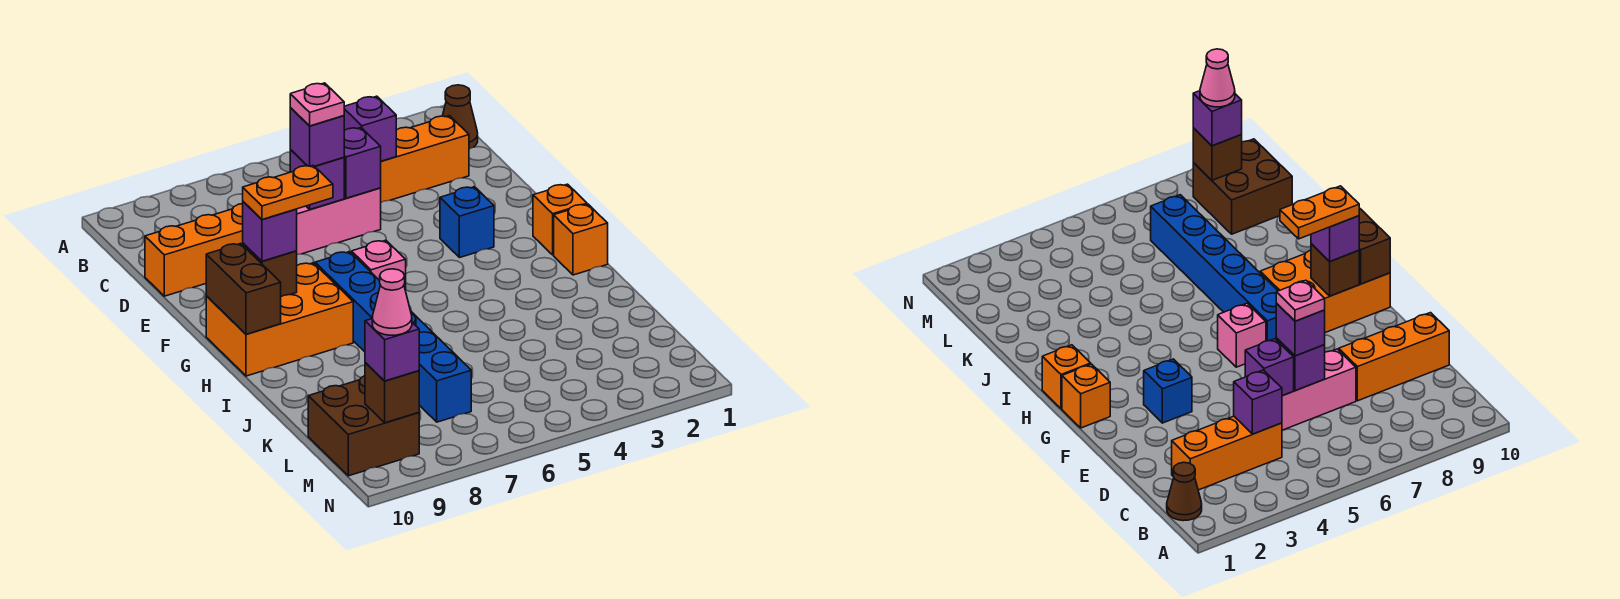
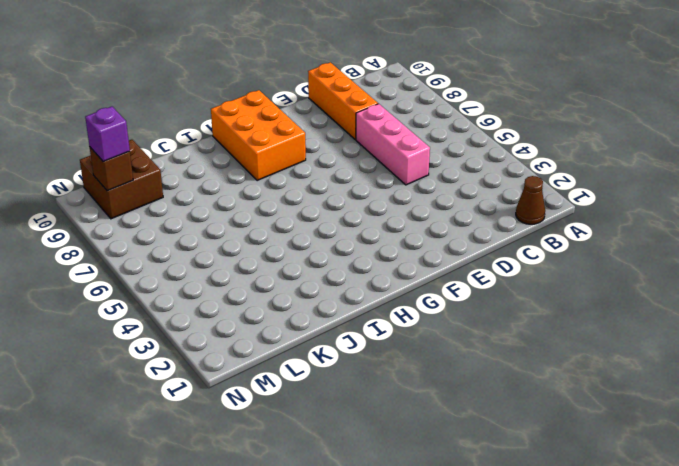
none -> orange brick C2:C4 level 1
none -> blue brick F3 level 1
none -> orange brick G1 level 1

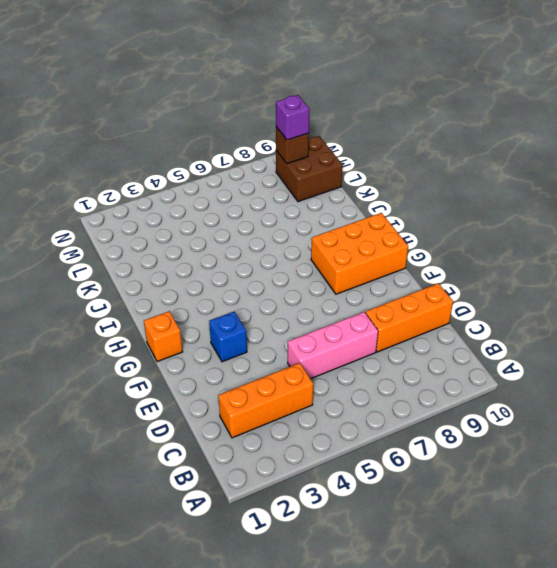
none -> brown cone B1 level 1
none -> pink brick G6 level 1
none -> blue brick G7:L7 level 1

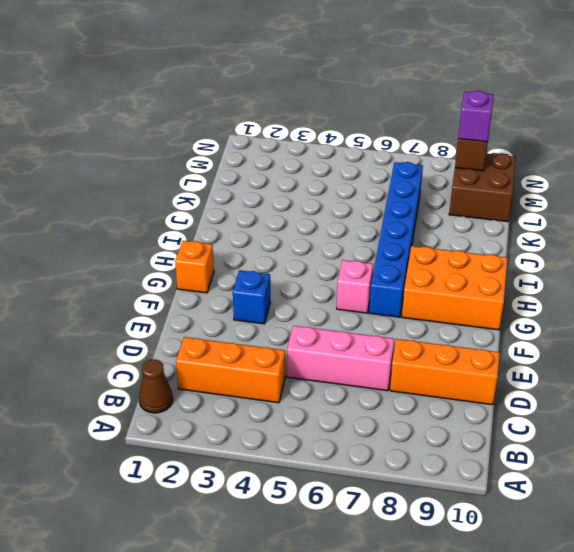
none -> orange brick H1 level 1
none -> purple brick C4 level 2
none -> purple brick D5 level 2

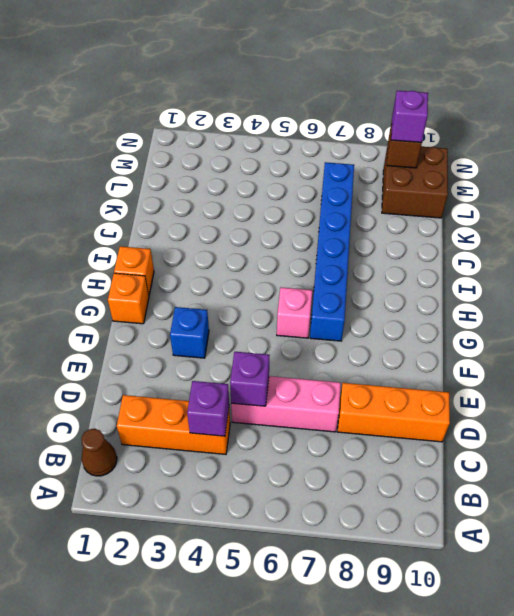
none -> orange brick G8:H10 level 1
none -> purple brick D6 level 2
none -> brown brick G9 level 2

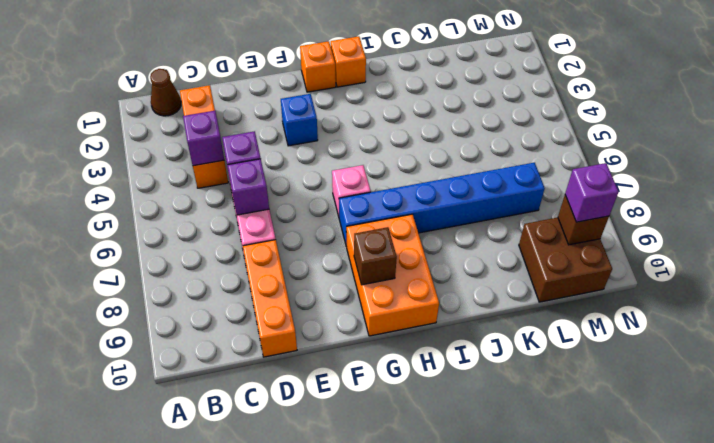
none -> brown brick G10:H10 level 2
none -> purple brick D6 level 3
none -> purple brick G9 level 3

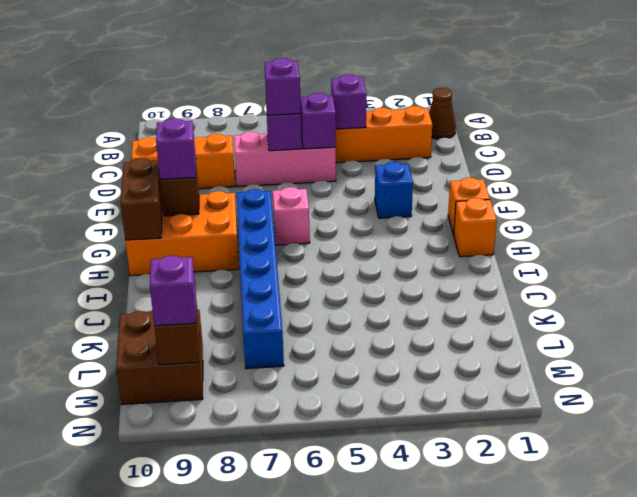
none -> pink plate D6 level 4
none -> orange plate G8:G9 level 4
none -> pink cone M9 level 4

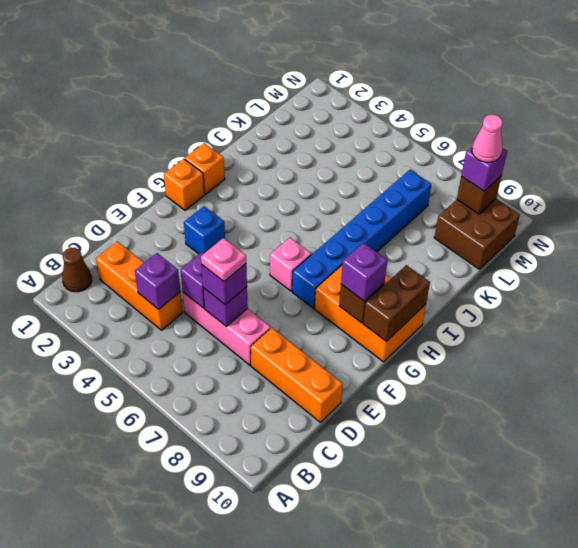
none -> orange plate G8:G9 level 4

